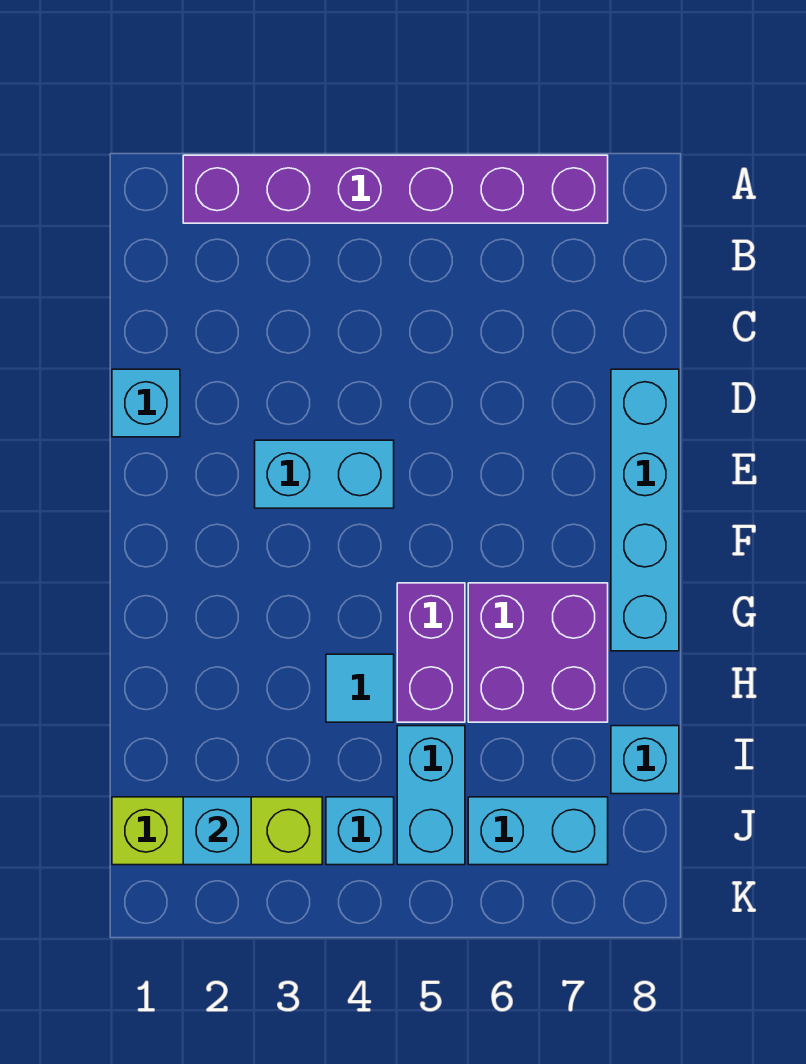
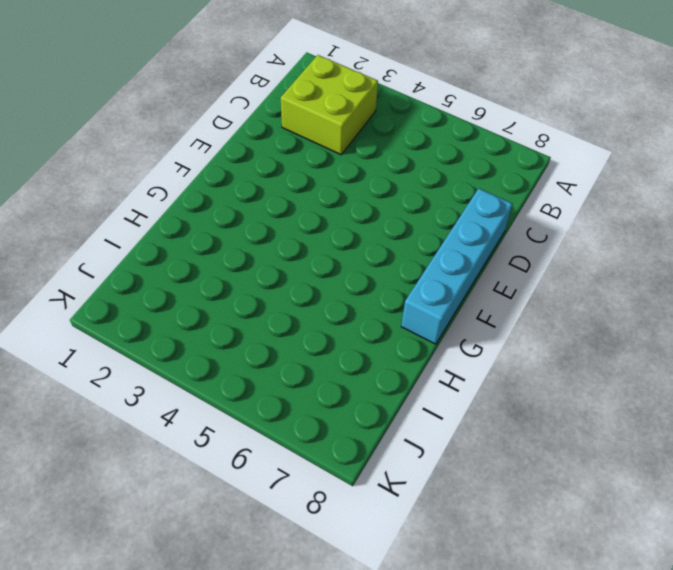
lime brick B2:C3 level 1 -> none
none -> purple brick A2:A7 level 1
none -> cyan brick D1 level 1
none -> cyan brick E3:E4 level 1

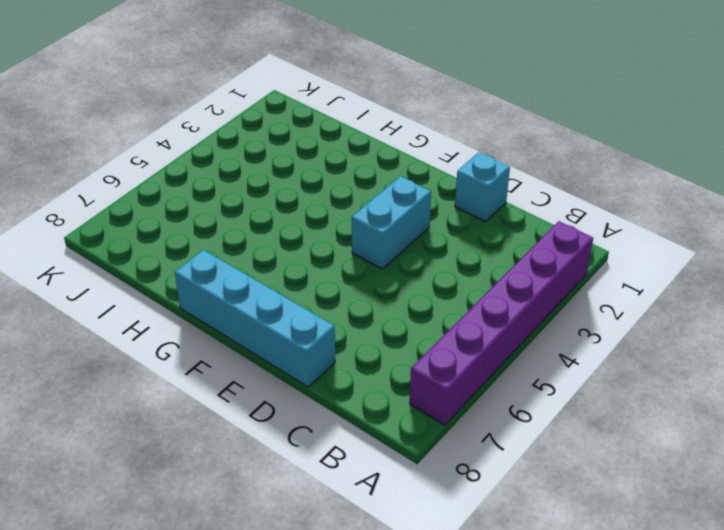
none -> purple brick G5:H5 level 1
none -> purple brick G6:H7 level 1
none -> cyan tile H4 level 1

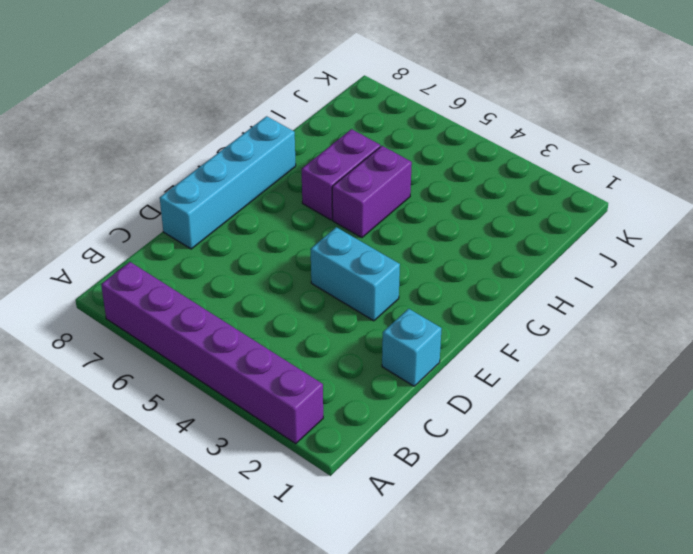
purple brick G6:H6 level 1 -> purple brick G6:H7 level 1
none -> cyan tile H4 level 1
none -> cyan brick I5:J5 level 1
none -> cyan brick I8 level 1

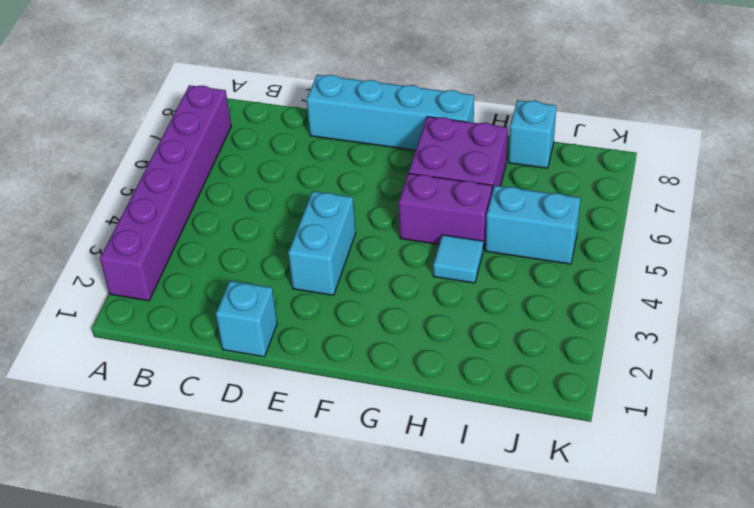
none -> lime brick J1:J3 level 1
none -> cyan brick J4 level 1
none -> cyan brick J6:J7 level 1

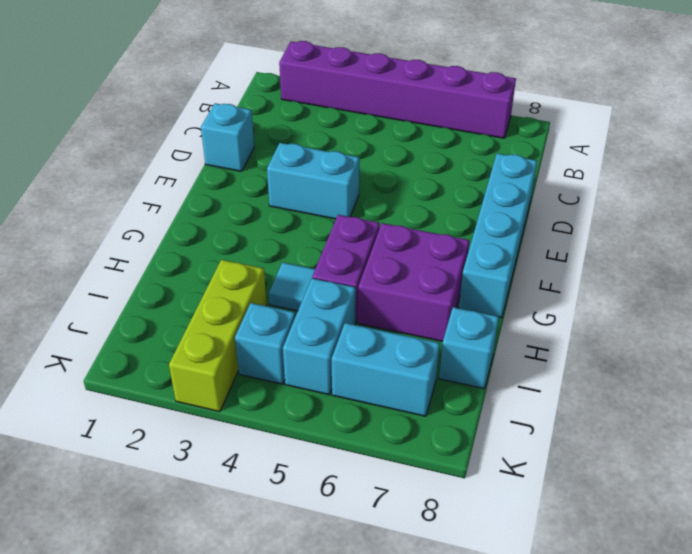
lime brick I3:K3 level 1 -> lime brick J1:J3 level 1
none -> cyan brick J2 level 2

